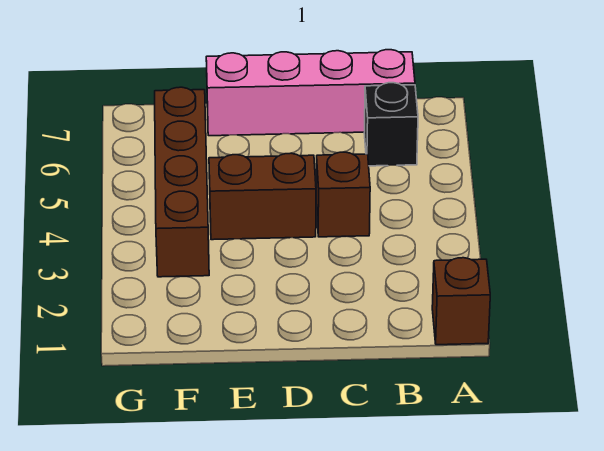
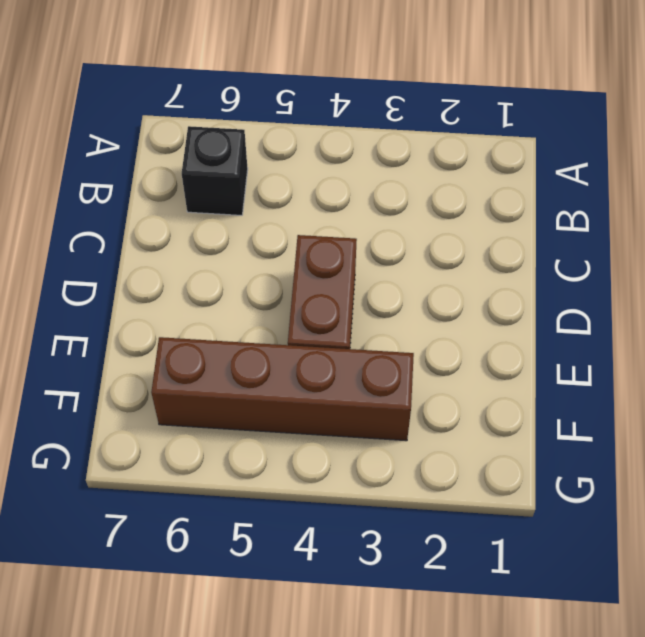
none -> brown brick A1 level 1
none -> pink brick B7:E7 level 1

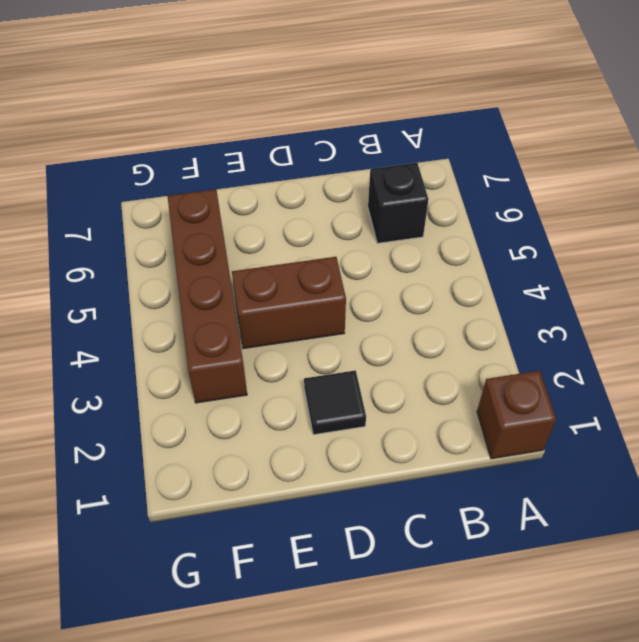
black tile D2 level 1 -> none
none -> pink brick B7:E7 level 1
none -> brown brick C4 level 1

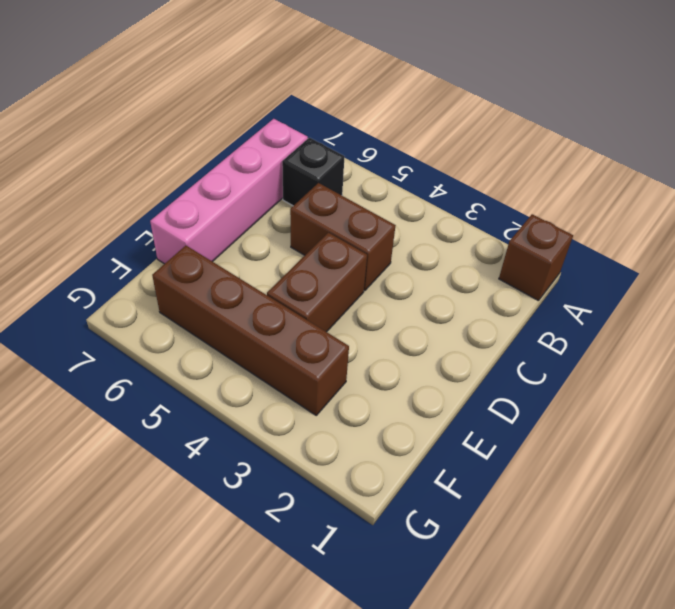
brown brick C4:C5 level 1 -> brown brick C4 level 1

